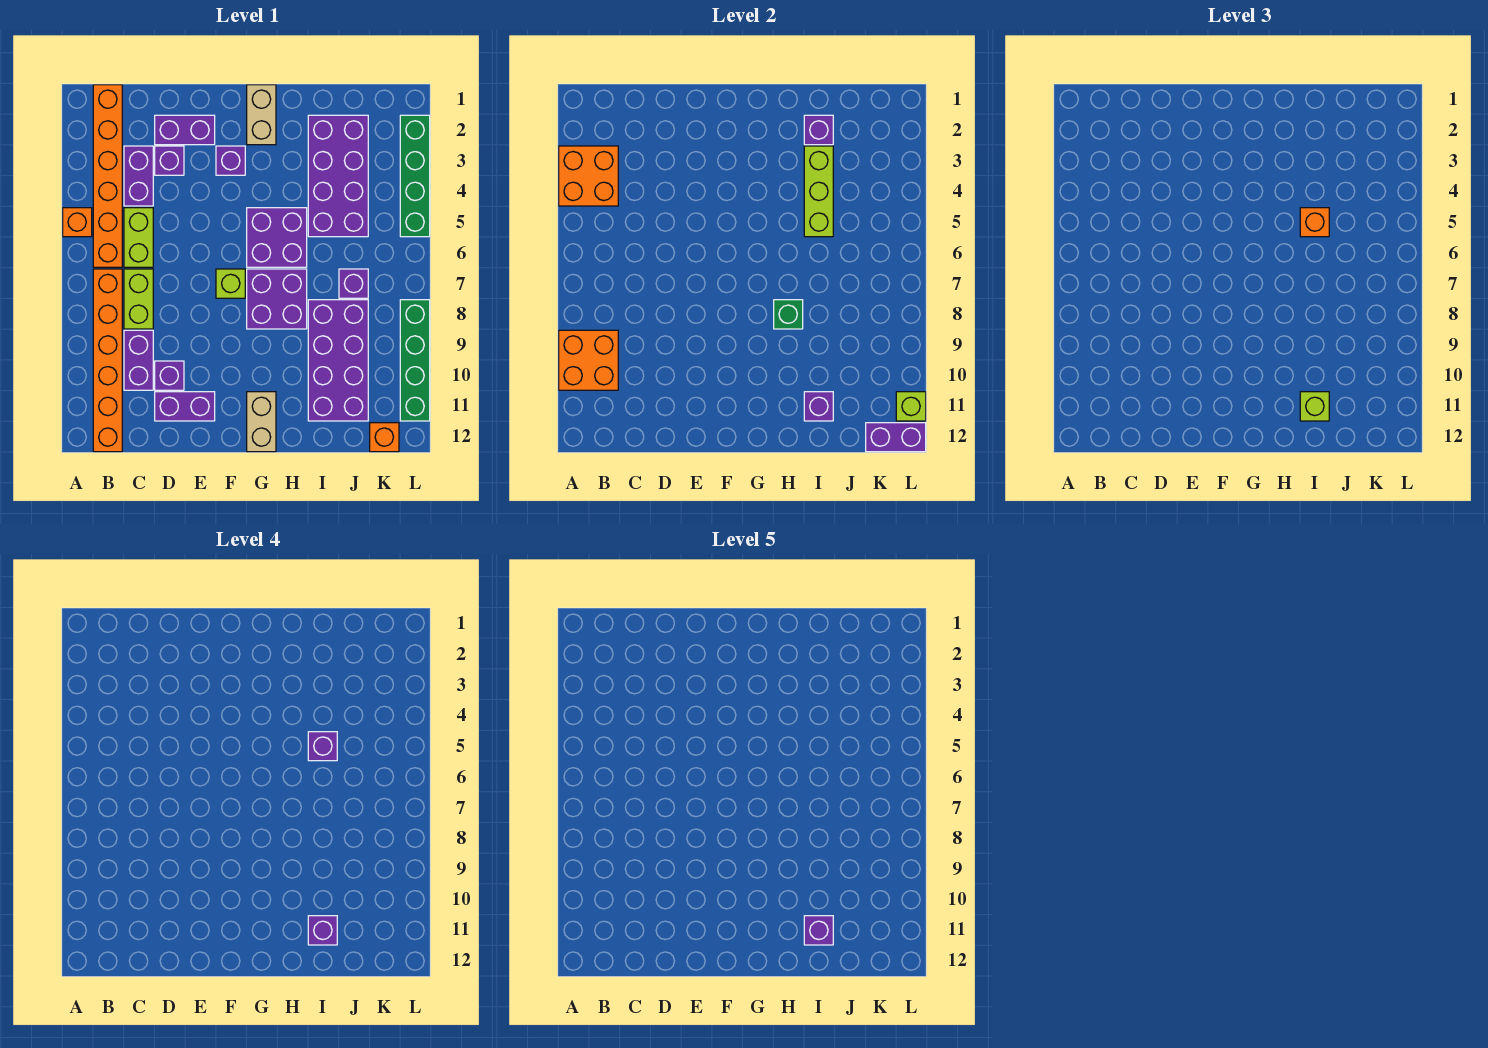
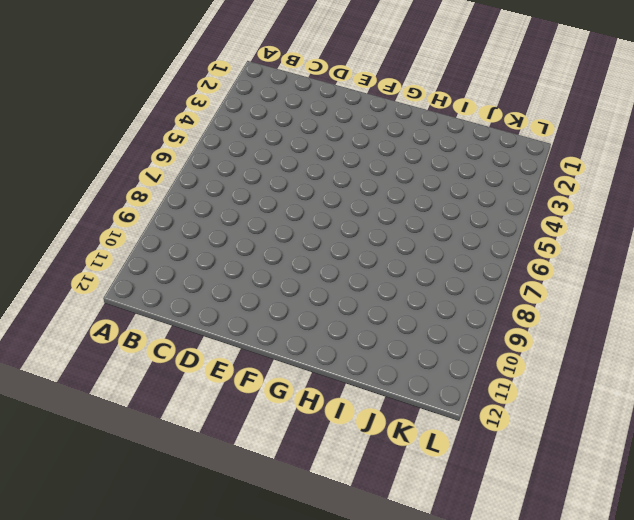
none -> orange brick A5 level 1
none -> orange brick B1:B6 level 1
none -> orange brick B7:B12 level 1
none -> purple brick C3:C4 level 1

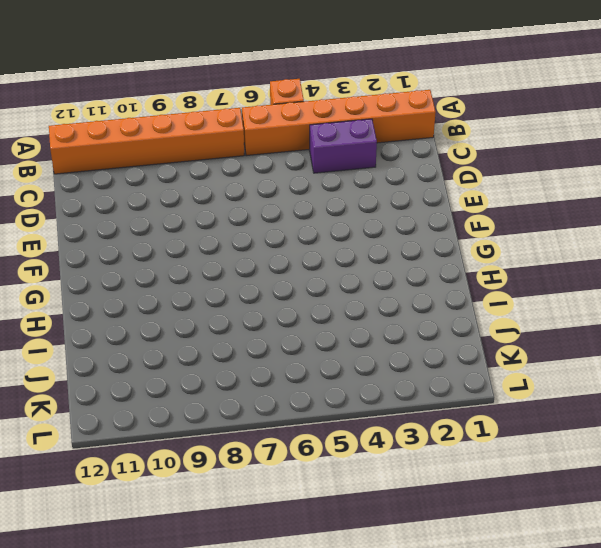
none -> lime brick C5:C6 level 1
none -> lime brick C7:C8 level 1
none -> purple brick C9:C10 level 1
none -> purple brick D2:E2 level 1

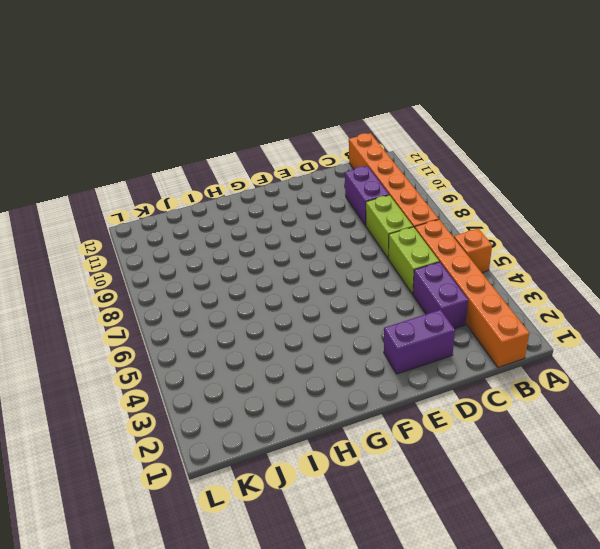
none -> purple brick D3 level 1
none -> purple brick D10 level 1
none -> purple brick D11:E11 level 1
none -> purple brick F3 level 1

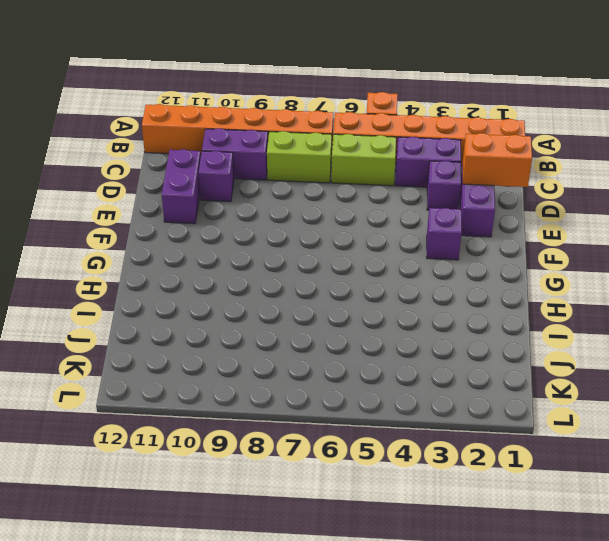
orange brick D1:D2 level 2 -> none
none -> lime brick F7 level 1
none -> tan brick G1:G2 level 1
none -> purple brick G5:H6 level 1
none -> purple brick G7:H8 level 1

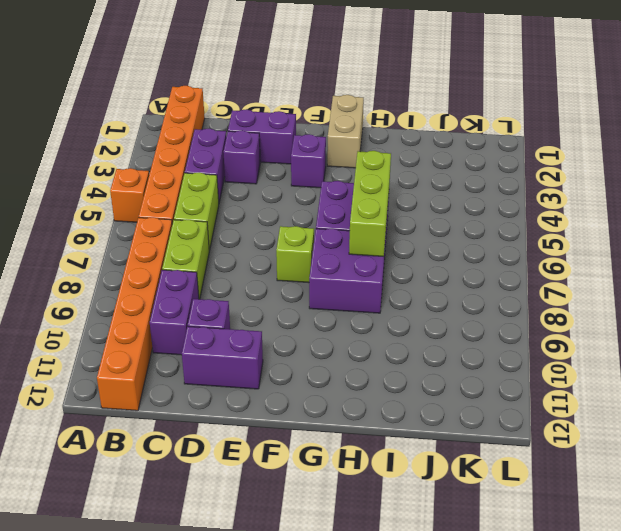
lime brick H5:H7 level 2 -> lime brick I3:I5 level 2
none -> tan brick G11:G12 level 1
none -> purple brick I2:J5 level 1
none -> purple brick I8:J11 level 1
none -> purple brick J7 level 1

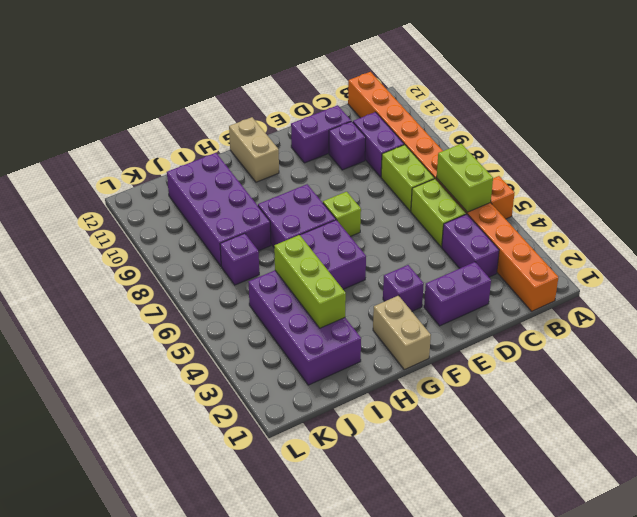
lime brick B5:B6 level 2 -> none
none -> purple brick D3 level 1
none -> orange brick K12 level 1
none -> green brick L2:L5 level 1
none -> green brick L8:L11 level 1

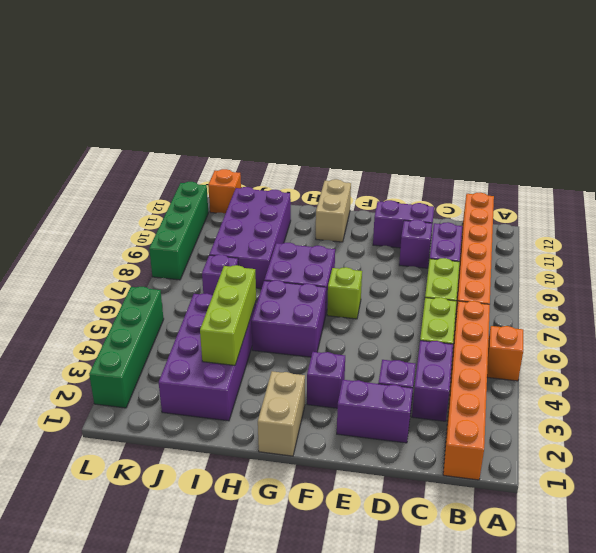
none -> orange brick A3:B4 level 2
none -> orange brick A9:B10 level 2
none -> green brick H8 level 2
none -> purple brick I2 level 2

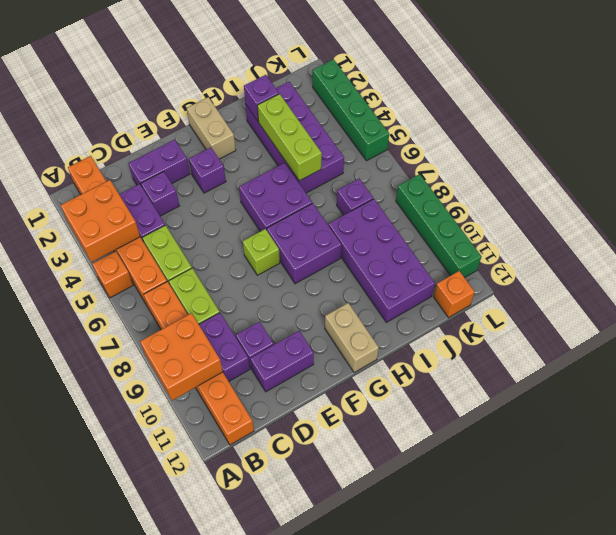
none -> green brick H8 level 2
none -> purple brick I11 level 2
none -> purple brick K12:L12 level 2
none -> lime brick L11 level 2

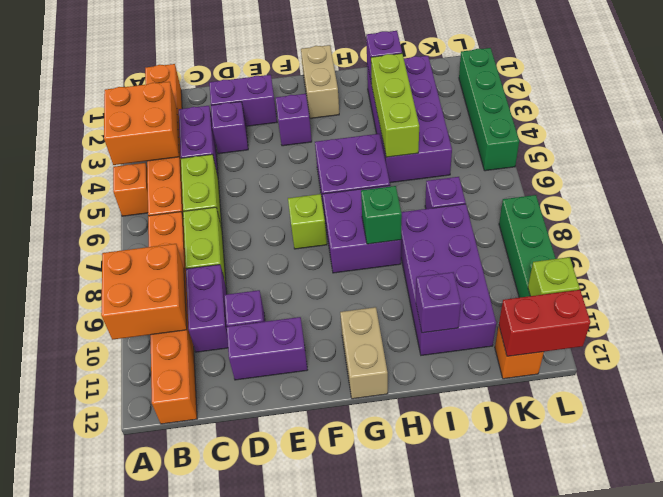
red brick K12:L12 level 2 -> purple brick K12:L12 level 2
none -> orange brick I5 level 3
none -> lime brick I11 level 3
none -> purple brick I5 level 4
none -> purple brick I11 level 4

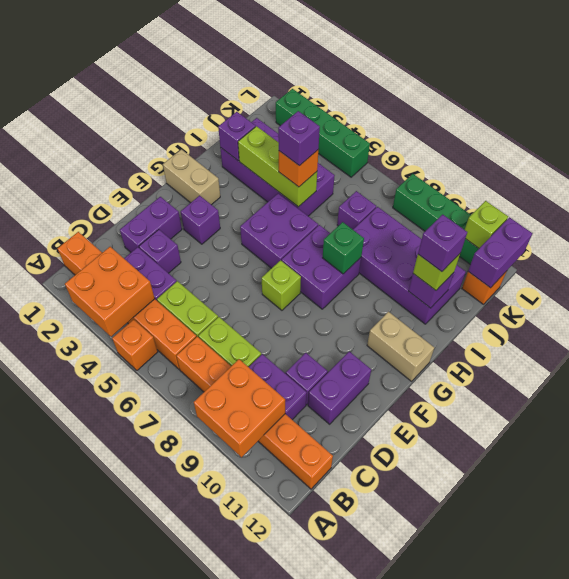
none -> purple brick I11 level 5

